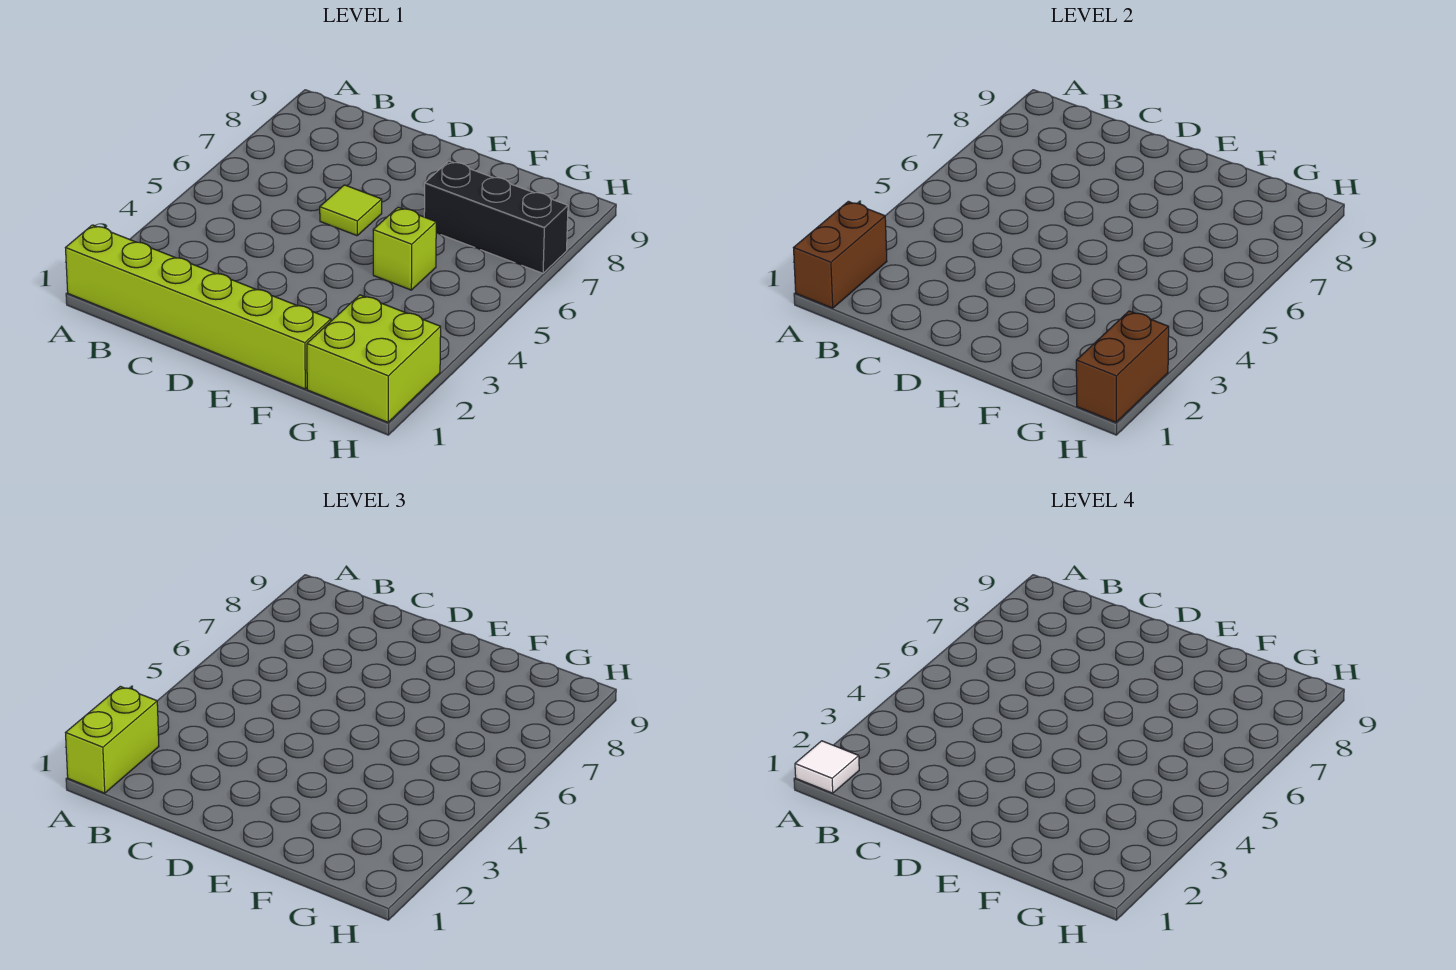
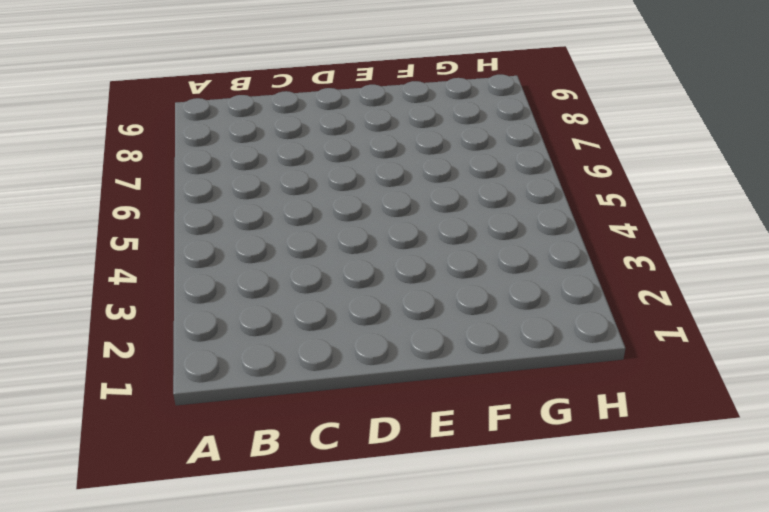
none -> lime brick A1:F1 level 1
none -> lime tile D6 level 1

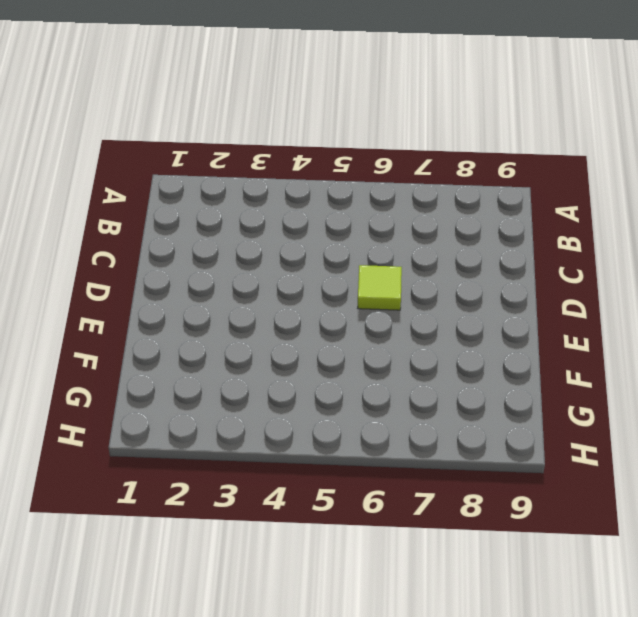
none -> lime brick A1:F1 level 1
none -> lime brick F5 level 1

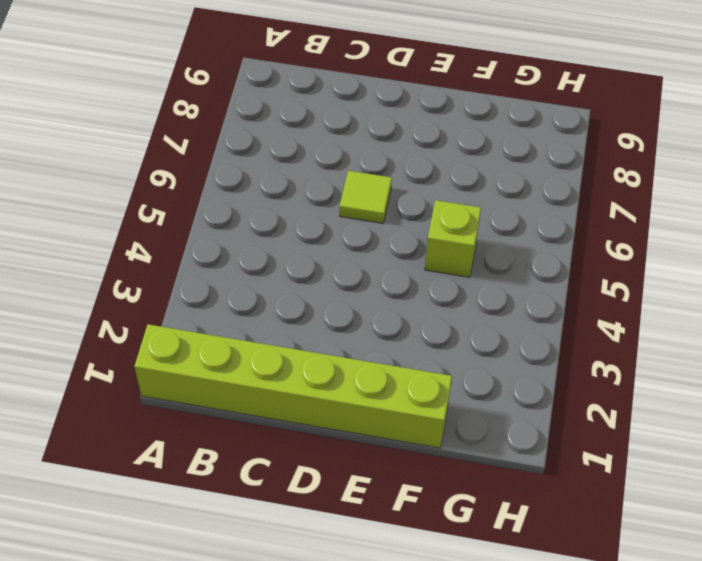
none -> black brick F7:H7 level 1
none -> lime brick G1:H2 level 1

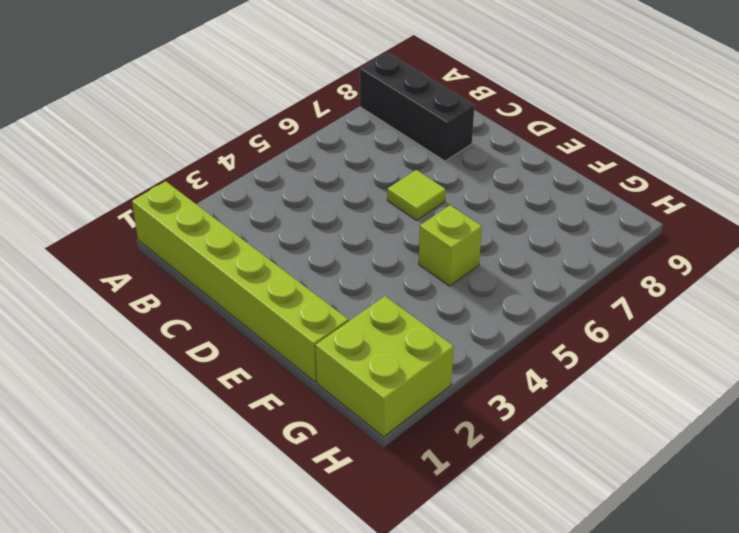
black brick A8:C8 level 1 -> black brick F7:H7 level 1
none -> brown brick A1:A2 level 2
none -> brown brick H1:H2 level 2

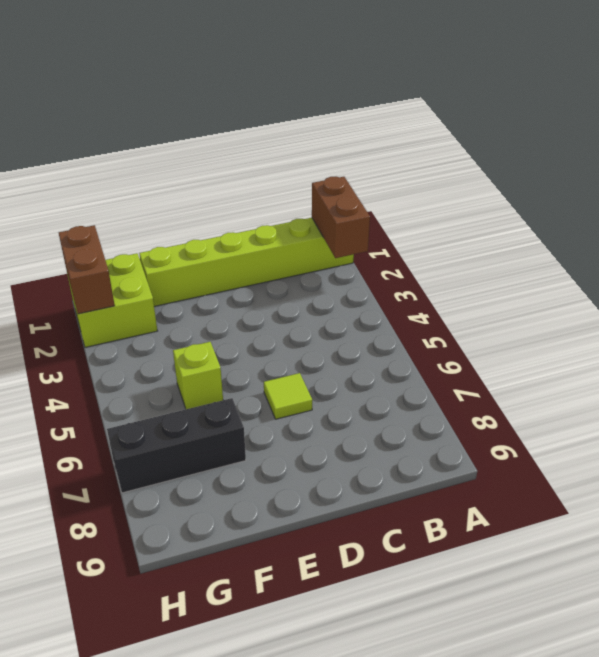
none -> lime brick A1:A2 level 3
none -> white tile A1 level 4

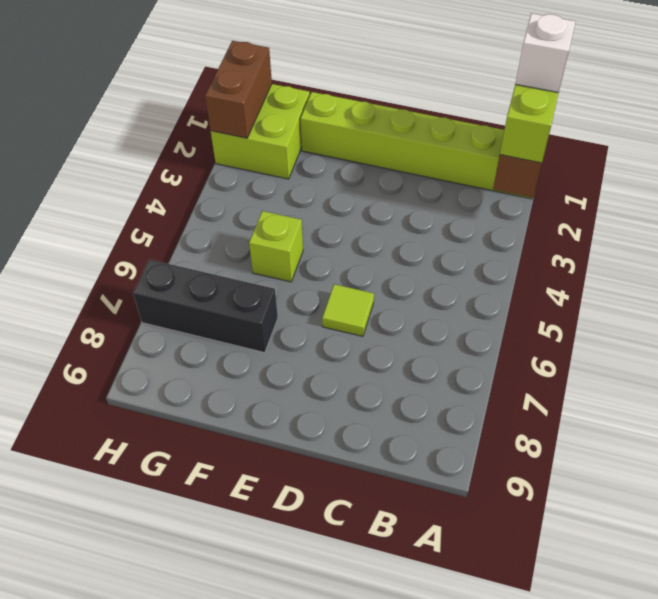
white brick A1 level 4 -> white tile A1 level 4

